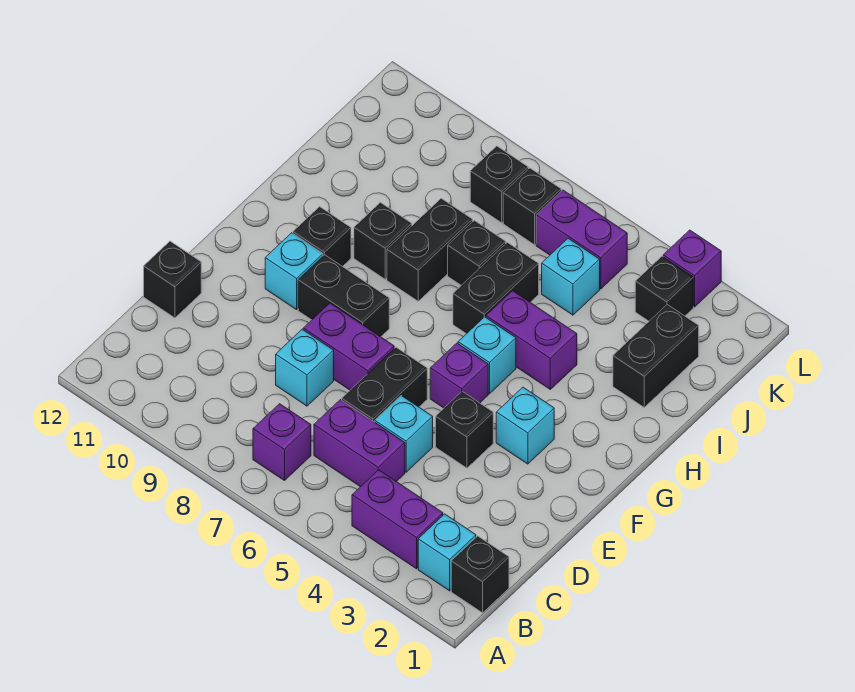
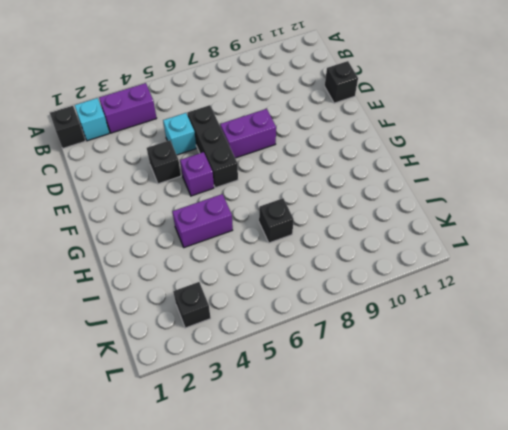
black brick D6:F6 level 1 -> black brick D6:E6 level 1
none -> purple brick B7 level 1
none -> purple brick C5:C6 level 1
none -> cyan brick D8 level 1

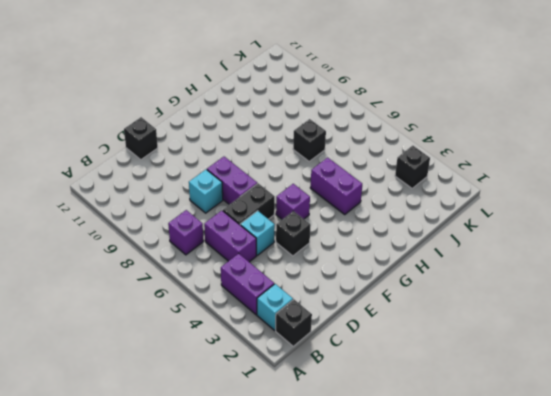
none -> cyan brick F3 level 1
none -> black brick F8:F9 level 1
none -> cyan brick F10 level 1

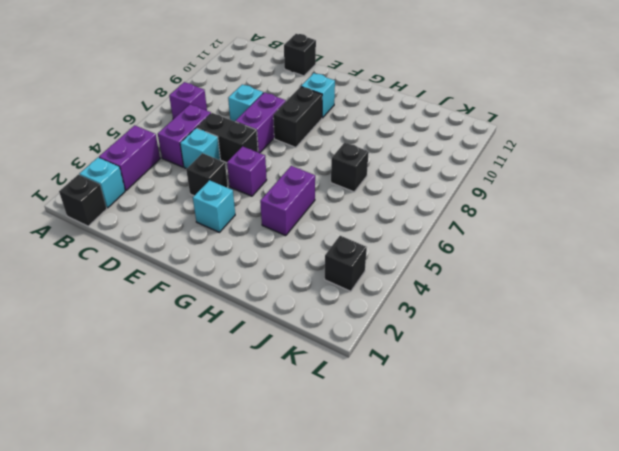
none -> cyan brick G5 level 1
none -> black brick G10 level 1
none -> black brick H6:I6 level 1

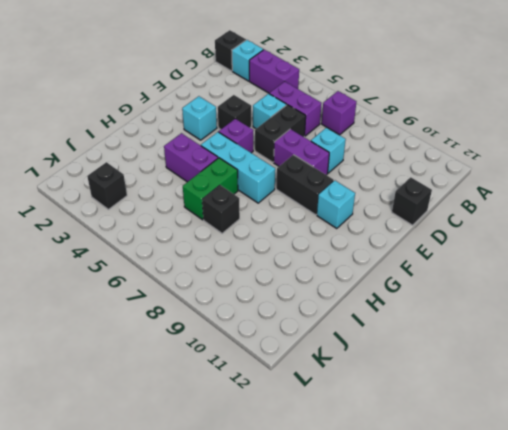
cyan brick G5:G7 level 1 -> cyan brick G5 level 1
green brick H6:I6 level 1 -> black brick H6:I6 level 1
none -> black brick G10 level 1
none -> black brick H8:I8 level 1
none -> black brick H9 level 1

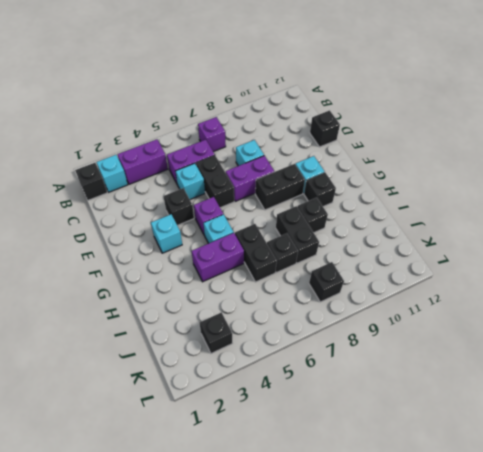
none -> black brick I2:J2 level 1
none -> cyan brick J5 level 1
none -> purple brick K5:K6 level 1

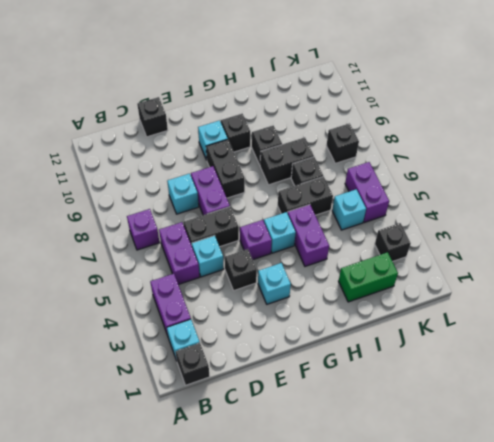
green brick I2:J2 level 1 -> black brick I2:J2 level 1
none -> black brick K7 level 1
none -> purple brick L3 level 1

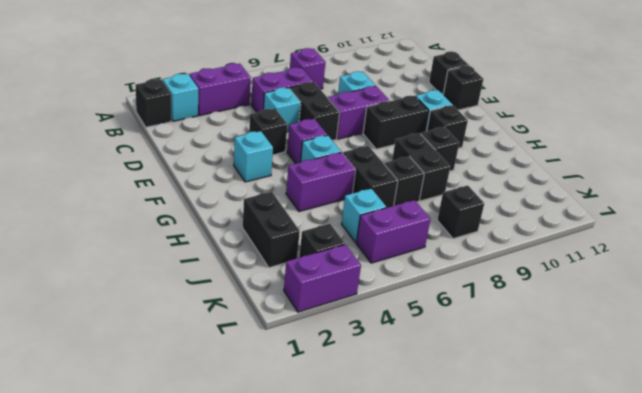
black brick E12 level 1 -> black brick K7 level 1
purple brick L2:L3 level 1 -> purple brick L3 level 1

